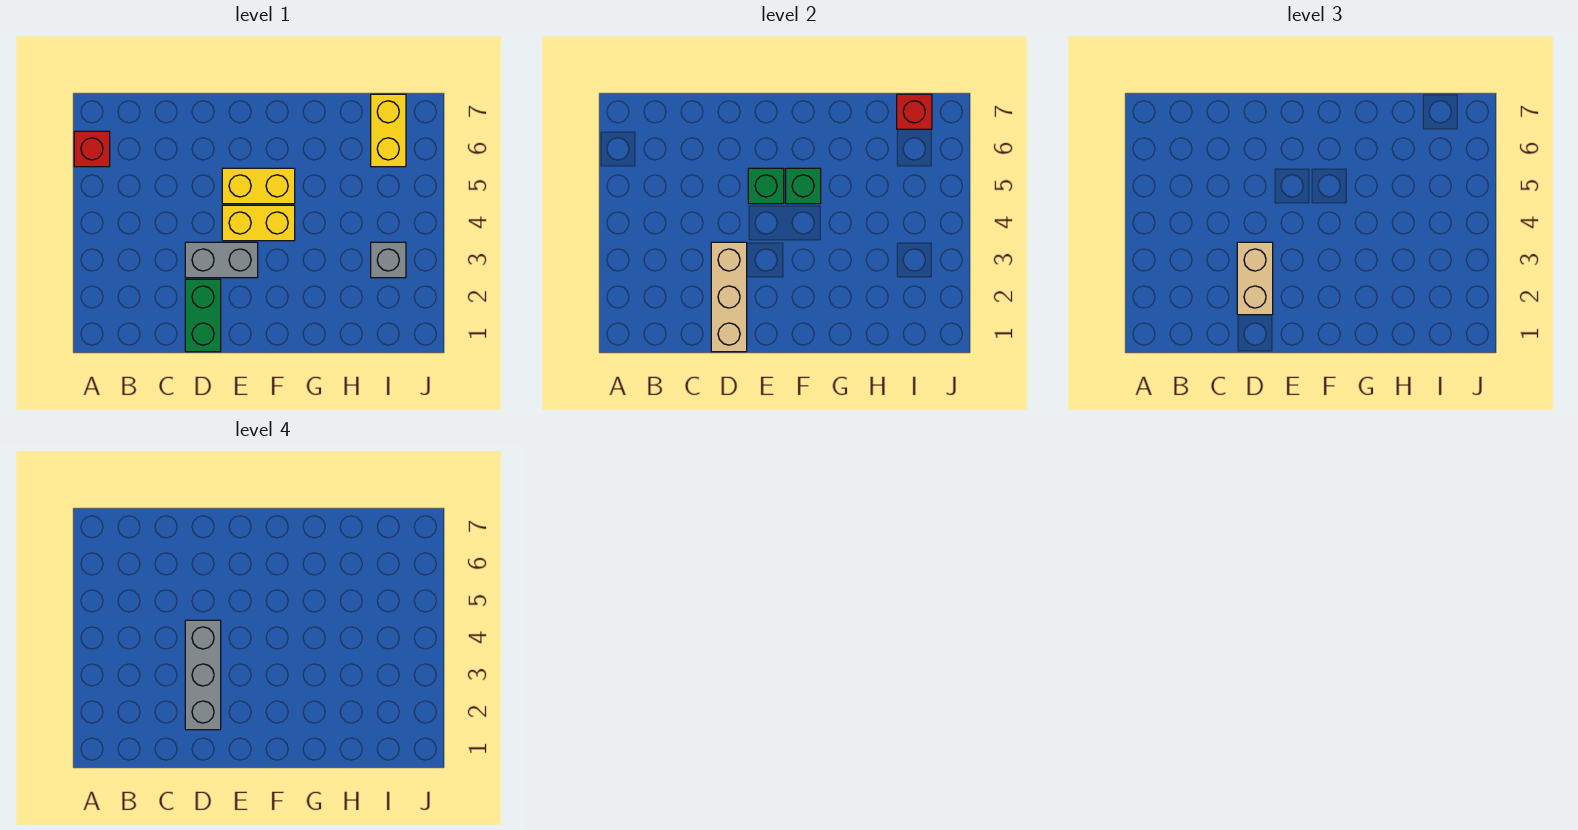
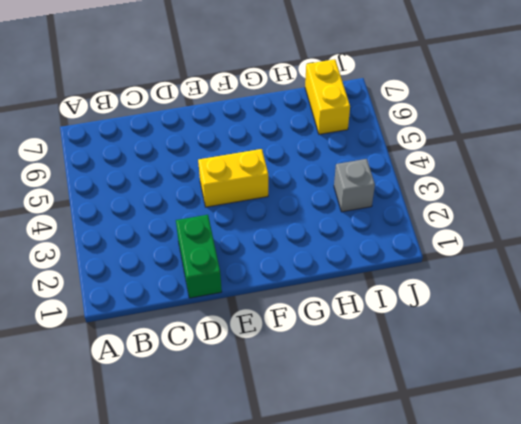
none -> red brick A6 level 1
none -> grey brick D3:E3 level 1
none -> yellow brick E5:F5 level 1

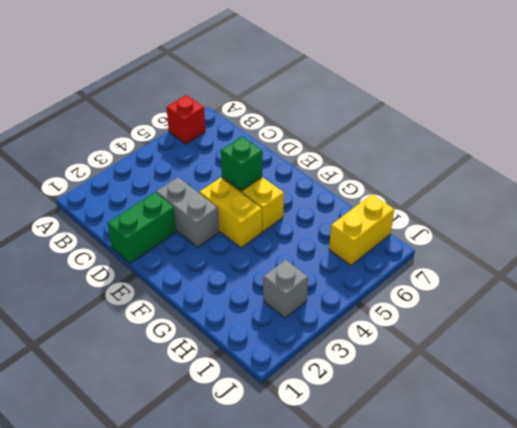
none -> tan brick D1:D3 level 2
none -> green brick F5 level 2
none -> red brick I7 level 2

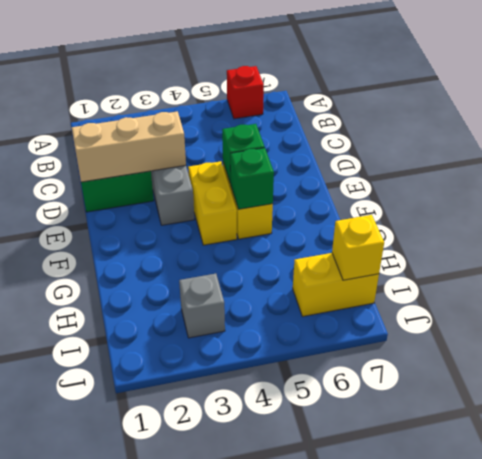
yellow brick I7 level 2 -> red brick I7 level 2
none -> tan brick D2:D3 level 3
none -> grey brick D2:D4 level 4

